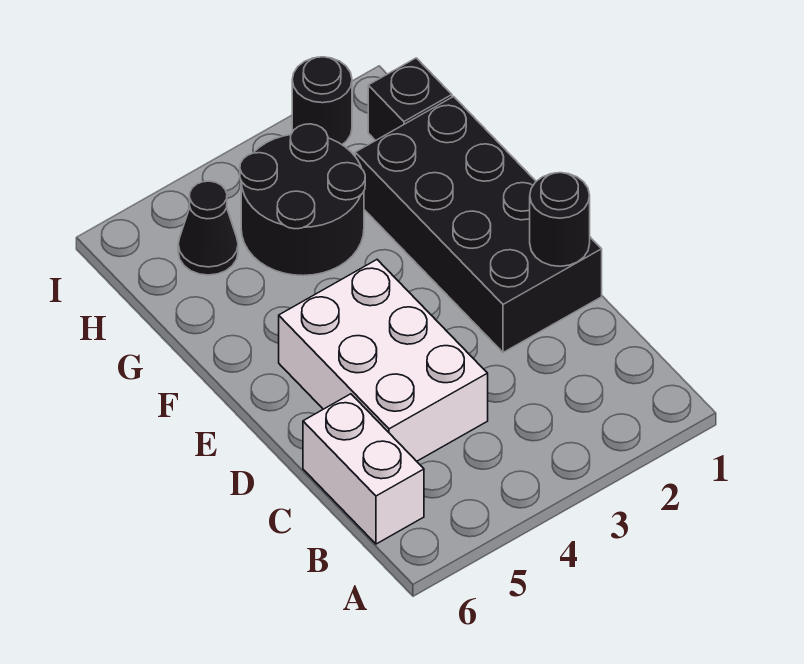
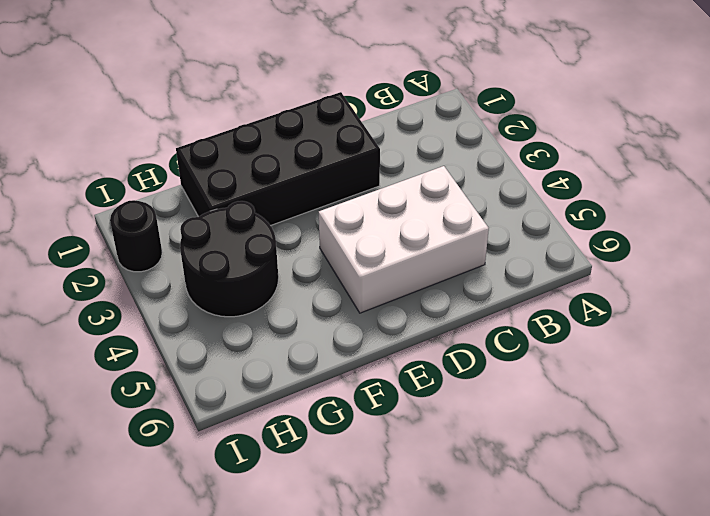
none -> white brick B6:C6 level 1
none -> black brick H1 level 1

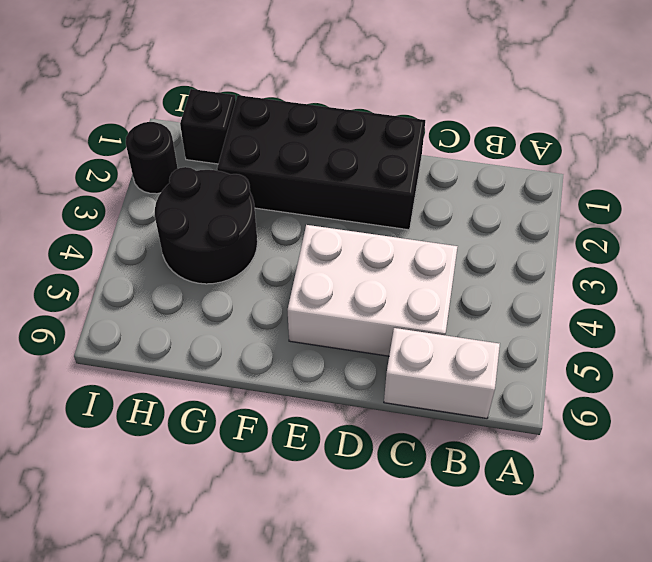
none -> black cone H5 level 1
none -> black round brick D1 level 2

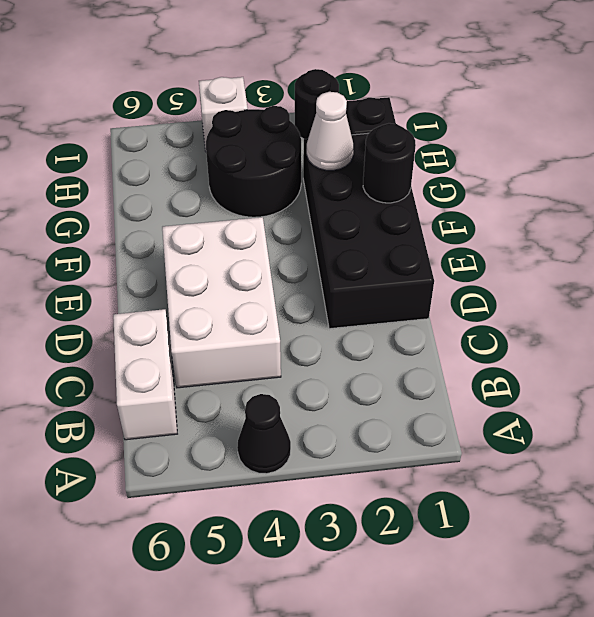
black cone A4 level 1 -> black cone H5 level 1
black round brick F1 level 2 -> black round brick D1 level 2
white cone G2 level 2 -> none
white brick I4 level 1 -> none

